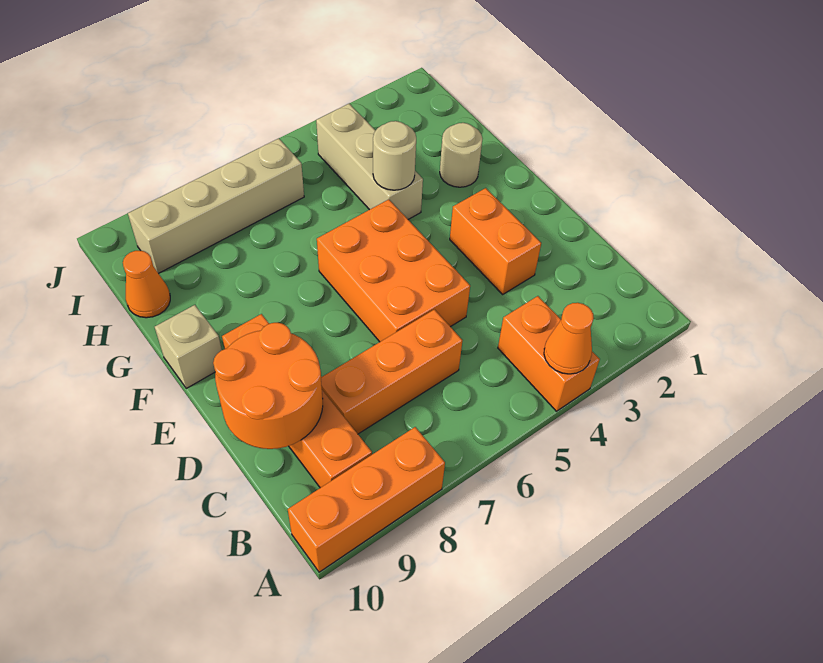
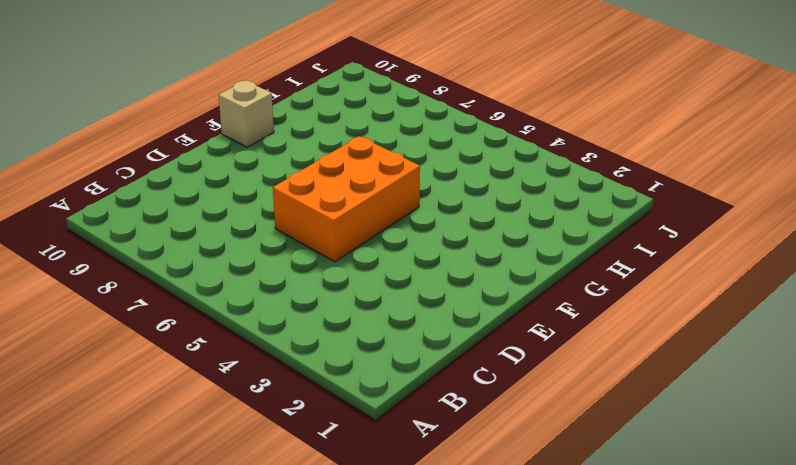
none -> orange brick A4:B4 level 1
none -> orange brick A8:A10 level 1
none -> orange brick B9:E9 level 1

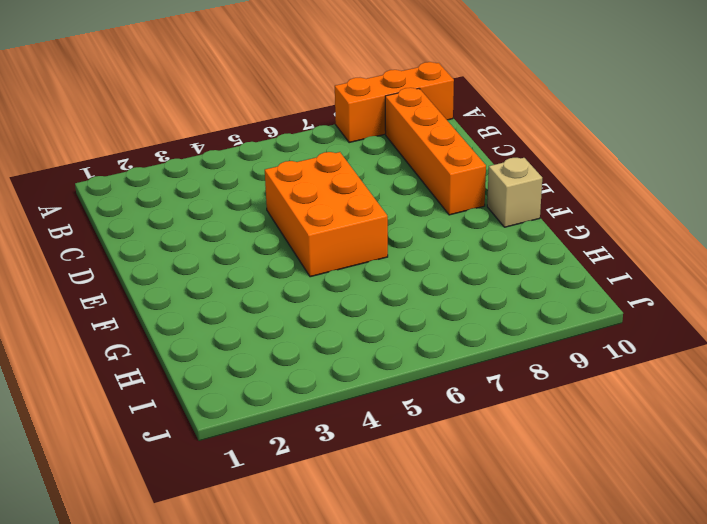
none -> orange brick A4:B4 level 1
none -> orange brick C6:C8 level 1
none -> orange brick D3:E3 level 1

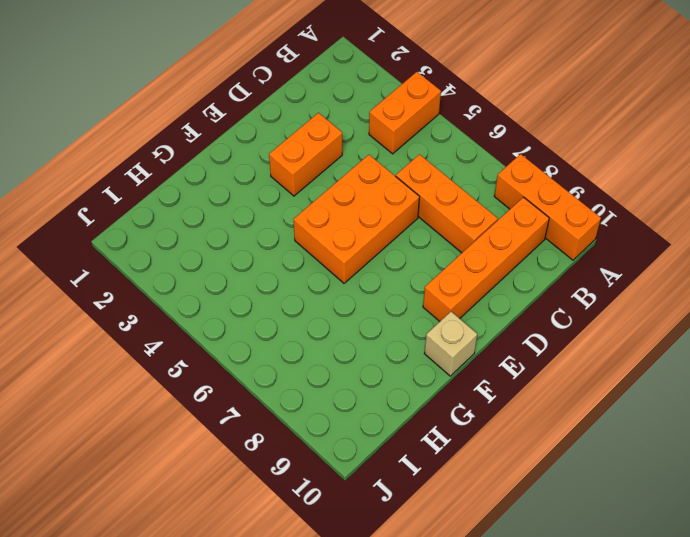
none -> tan round brick G2 level 1
none -> tan brick G4:I4 level 1
none -> orange cone H10 level 1

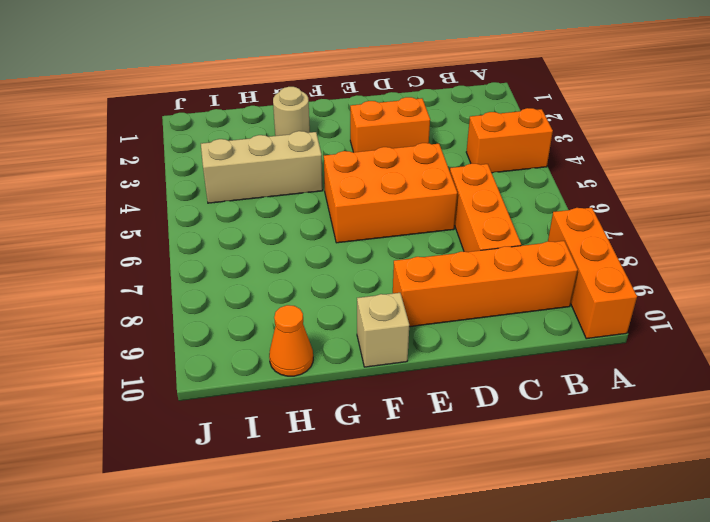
none -> tan brick I6:I9 level 1
none -> orange cone A4 level 2
none -> orange round brick C9:D10 level 2

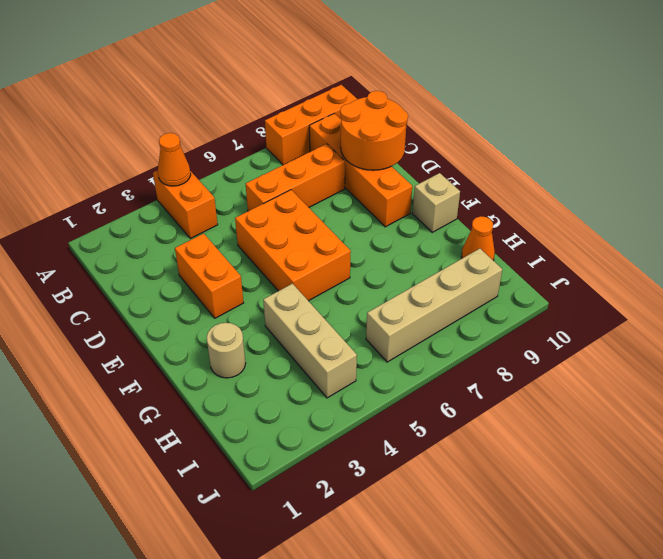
none -> tan round brick G4 level 2

